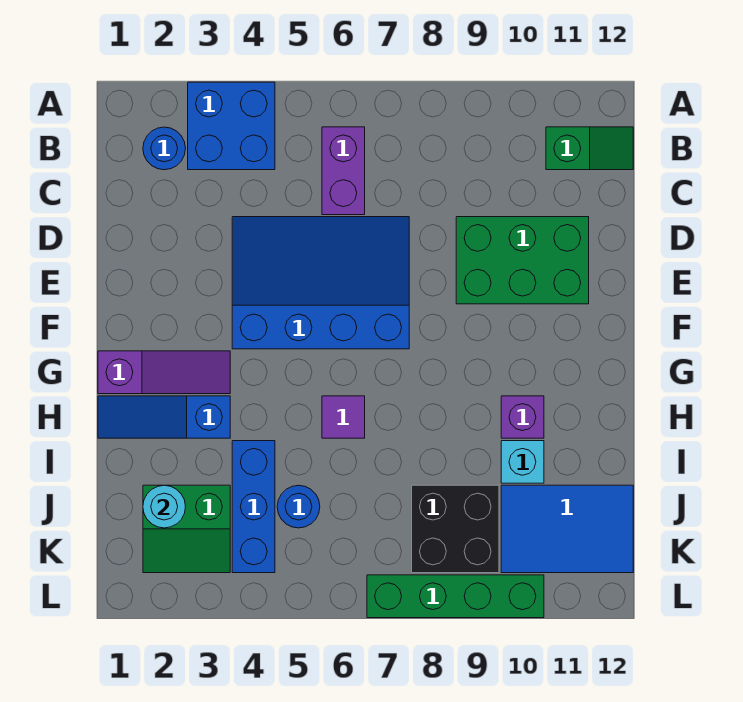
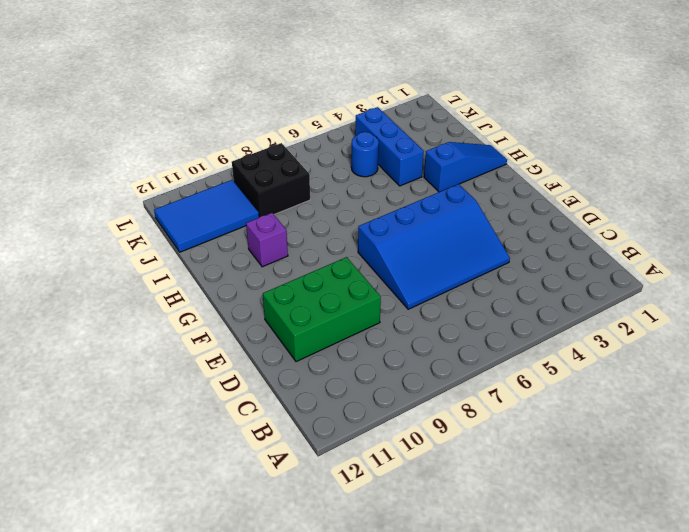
none -> blue brick A3:B4 level 1
none -> blue round brick B2 level 1
none -> purple brick B6:C6 level 1

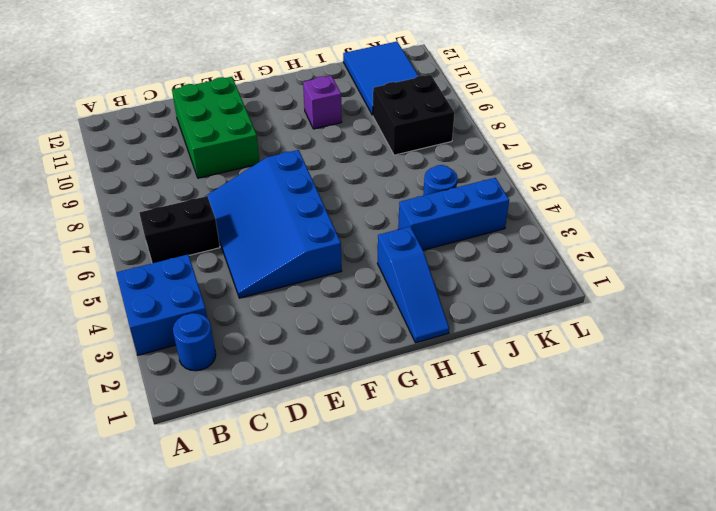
black brick B6:C6 level 1 -> purple brick B6:C6 level 1
none -> green slope B11:B12 level 1 top 11
none -> purple slope G1:G3 level 1 top 1
none -> purple tile H6 level 1

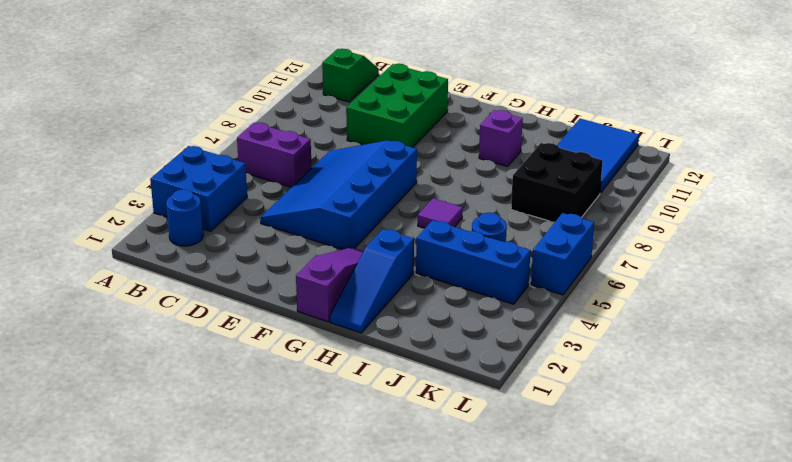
blue brick L5:L6 level 1 -> none
none -> cyan brick I10 level 1
none -> green slope J2:K3 level 1 top J
none -> green brick L7:L10 level 1

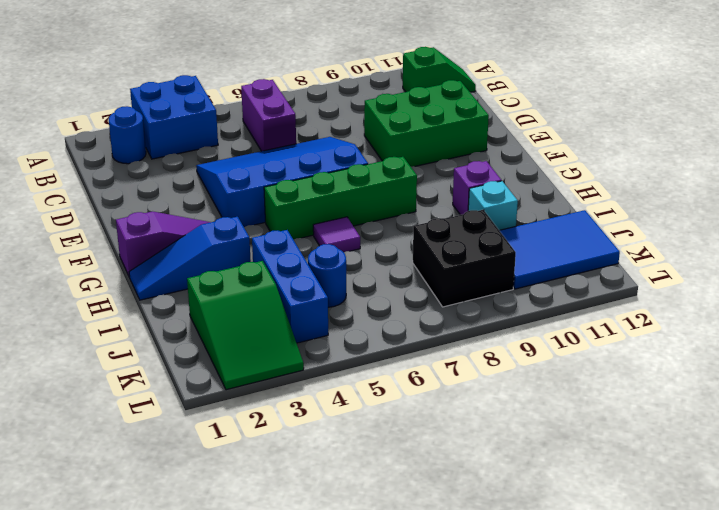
green brick G5:G8 level 1 -> green brick L7:L10 level 1
green slope J2:L3 level 1 top J -> green slope J2:K3 level 1 top J
none -> cyan round brick J2 level 2

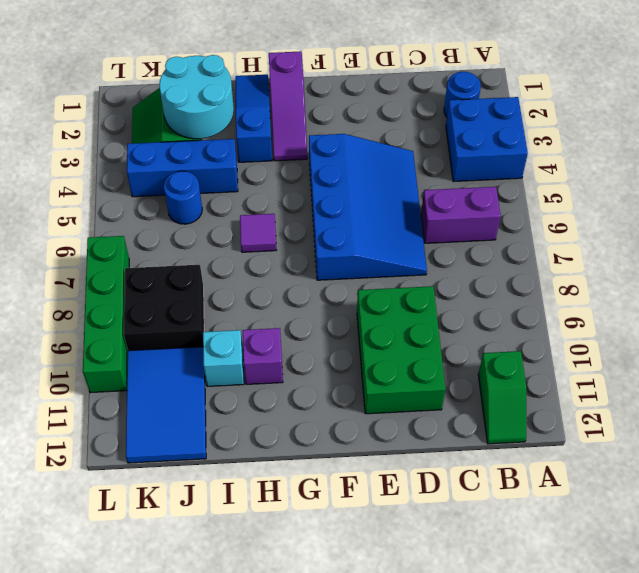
cyan round brick I2:J3 level 2 -> cyan round brick J2 level 2

